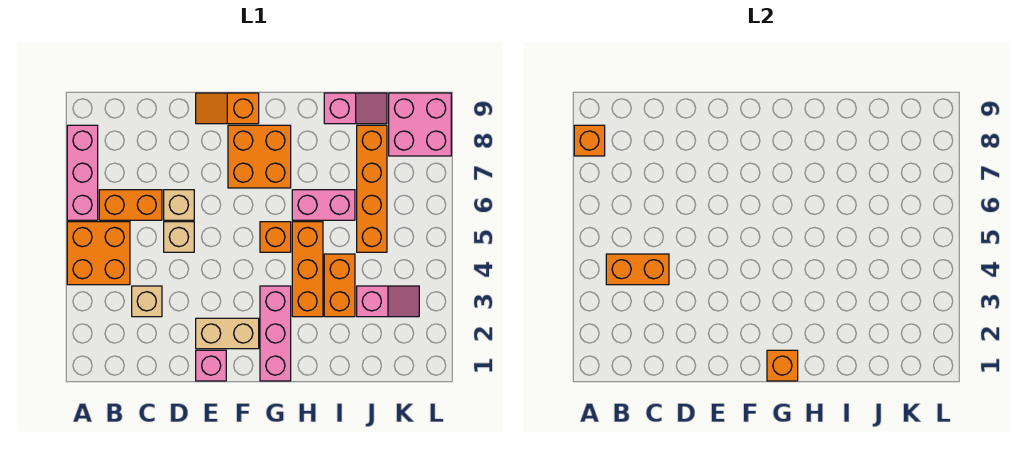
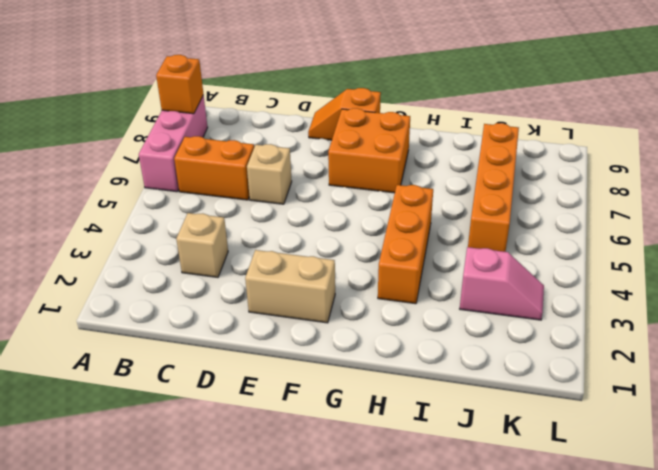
none -> orange brick A4:B5 level 1
none -> tan brick D5 level 1
none -> pink brick E1 level 1

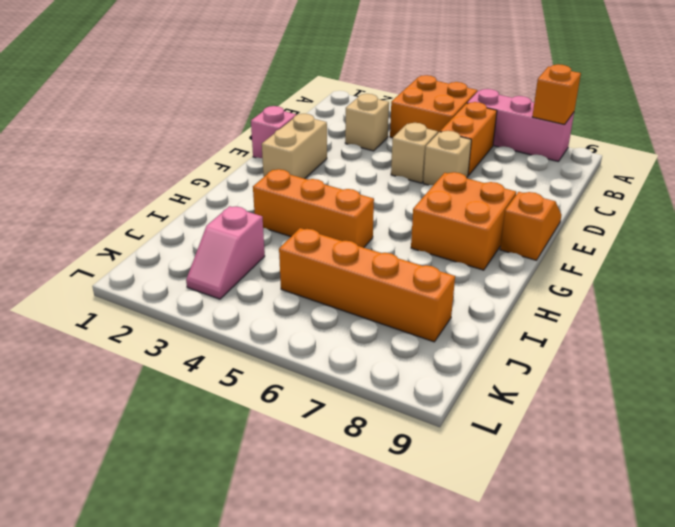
none -> pink brick G1:G3 level 1
none -> orange brick G5 level 1
none -> pink brick H6:I6 level 1

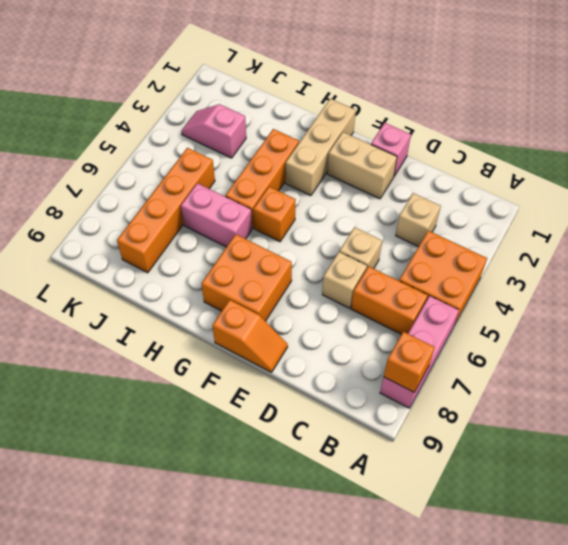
tan brick G1:G3 level 1 -> pink brick G1:G3 level 1
none -> orange brick I3:I4 level 1
none -> pink slope I9:J9 level 1 top I
none -> pink brick K8:L9 level 1

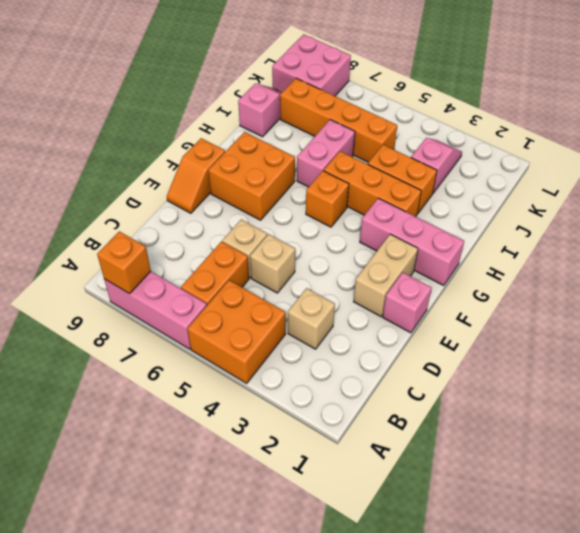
none -> orange brick B4:C4 level 2
none -> orange brick G1 level 2

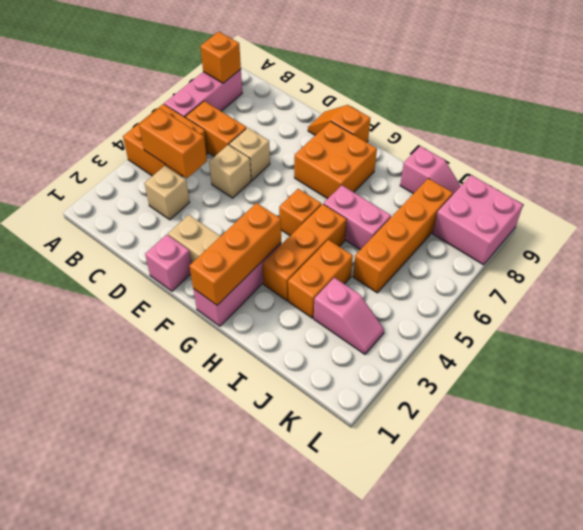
orange brick G1:G3 level 2 -> orange brick G1 level 2

